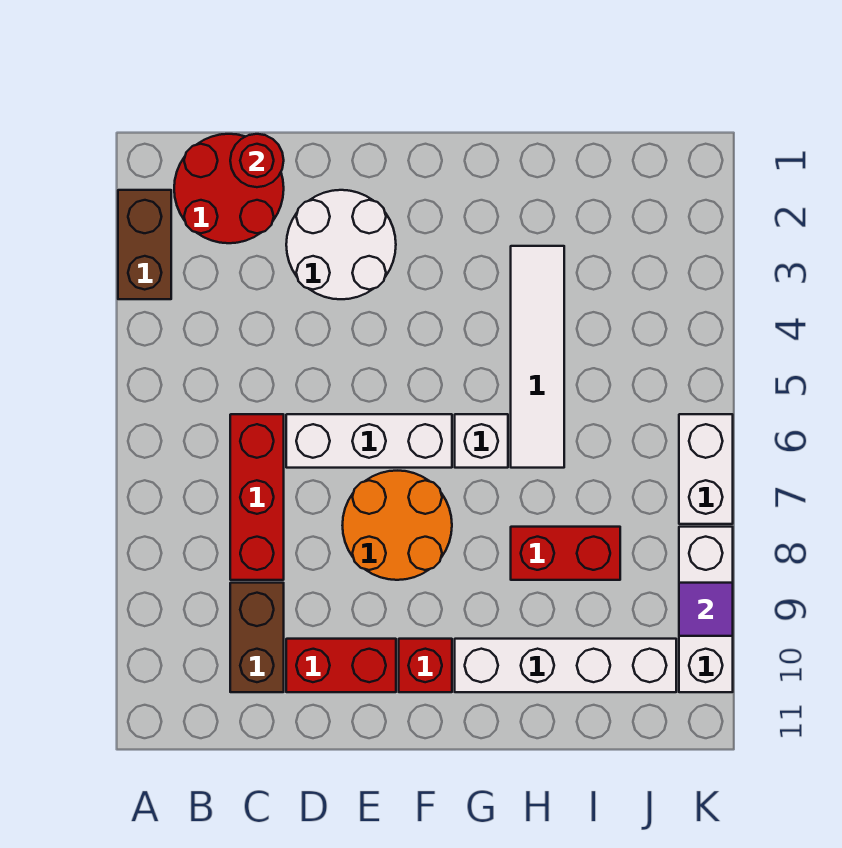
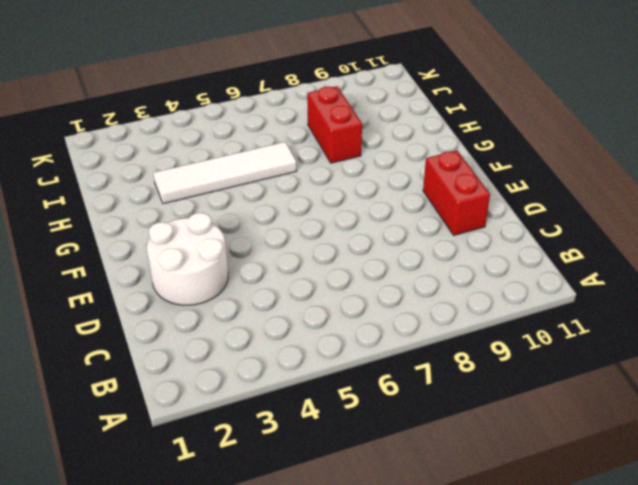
none -> brown brick A2:A3 level 1
none -> red round brick B1:C2 level 1
none -> red brick C6:C8 level 1

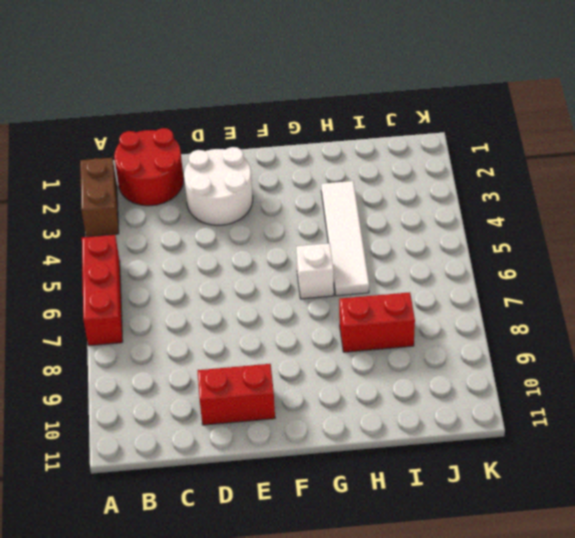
red brick A5:A7 level 1 -> red brick C6:C8 level 1
none -> brown brick C9:C10 level 1
none -> white brick D6:F6 level 1
none -> orange round brick E7:F8 level 1

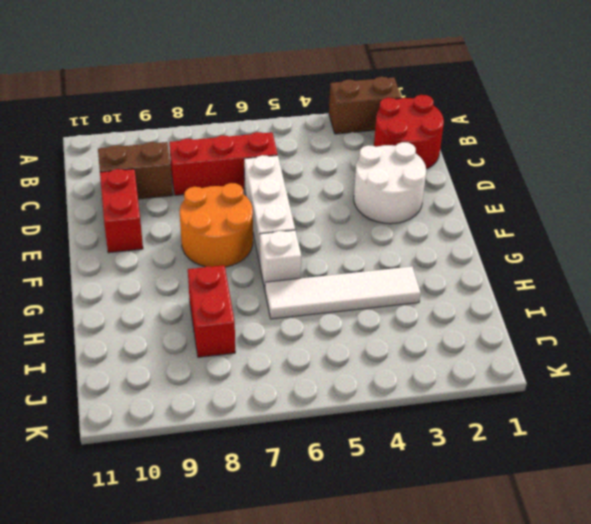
none -> red brick F10 level 1
none -> white brick G10:J10 level 1
none -> white brick K6:K7 level 1

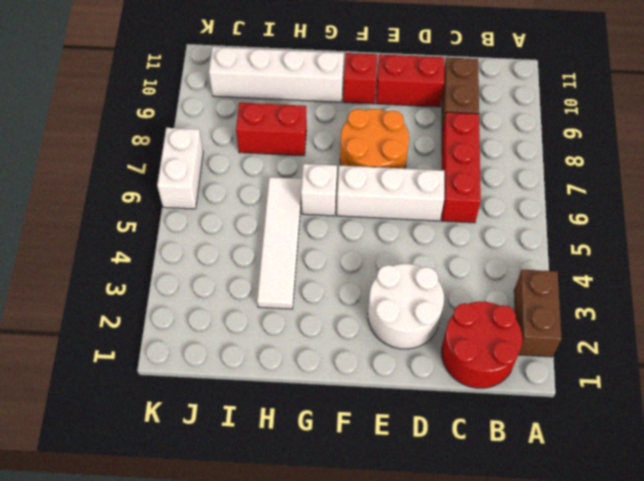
none -> white brick K8:K10 level 1
none -> red round brick C1 level 2
none -> purple tile K9 level 2

